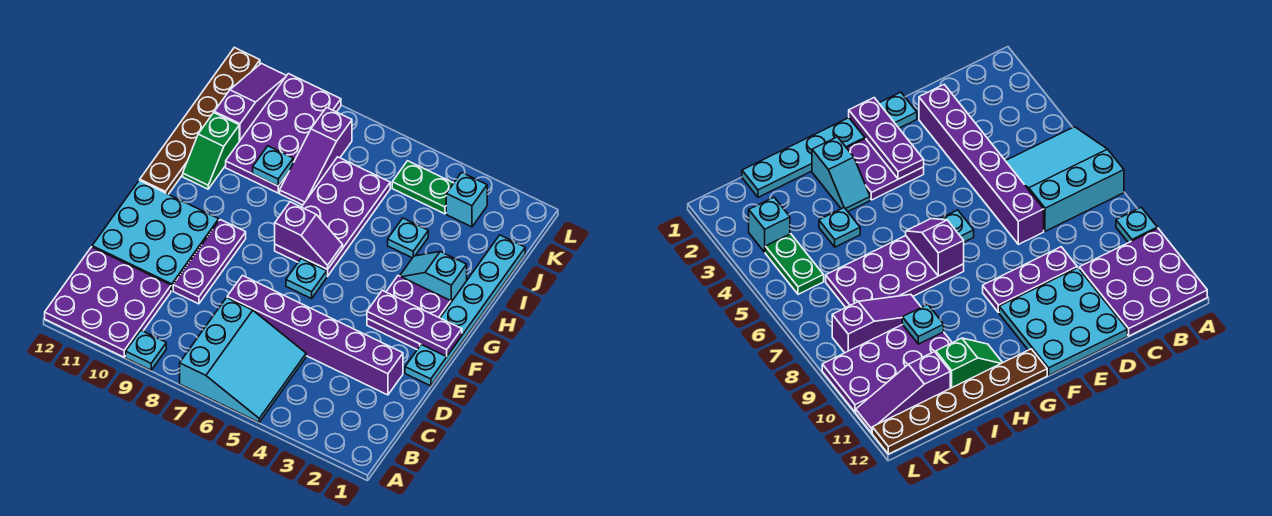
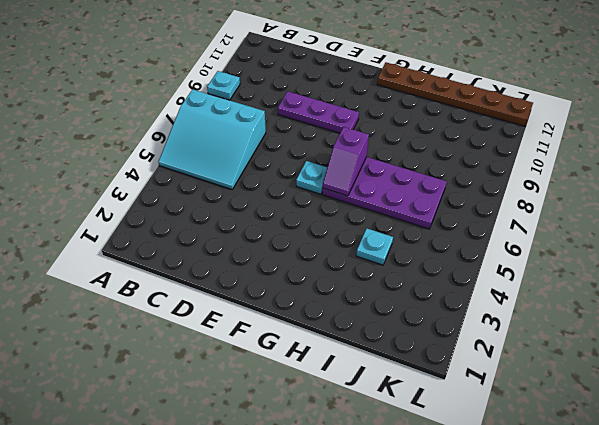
none -> purple plate A10:C12 level 1
none -> purple brick D2:D7 level 1
none -> cyan plate D10:F12 level 1

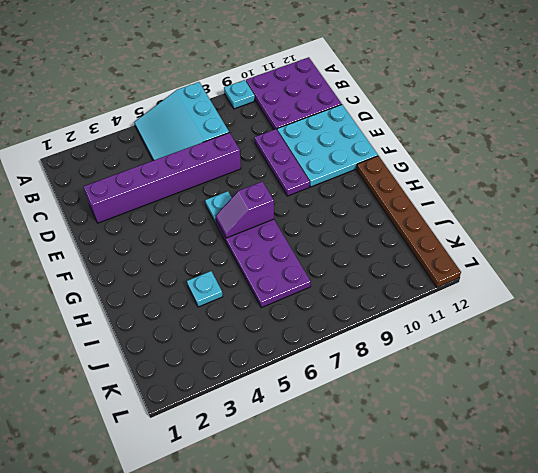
none -> cyan plate E1:J1 level 1
none -> purple plate F2:G3 level 1
none -> cyan slope H2:H3 level 1 top 2

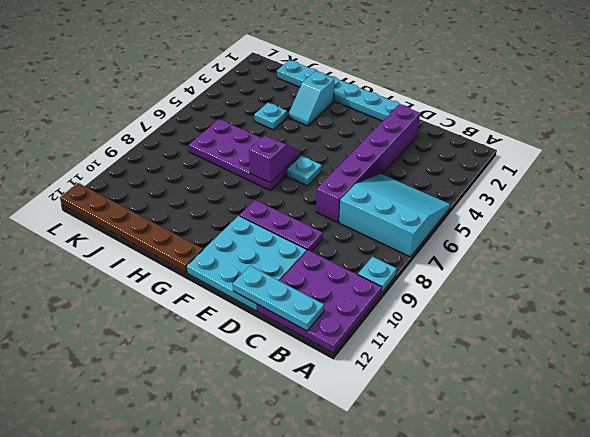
cyan plate B12:D12 level 2 -> none
none -> purple plate F2:G3 level 1
none -> green slope H11:I11 level 1 top I
none -> purple slope I8:K8 level 1 top K

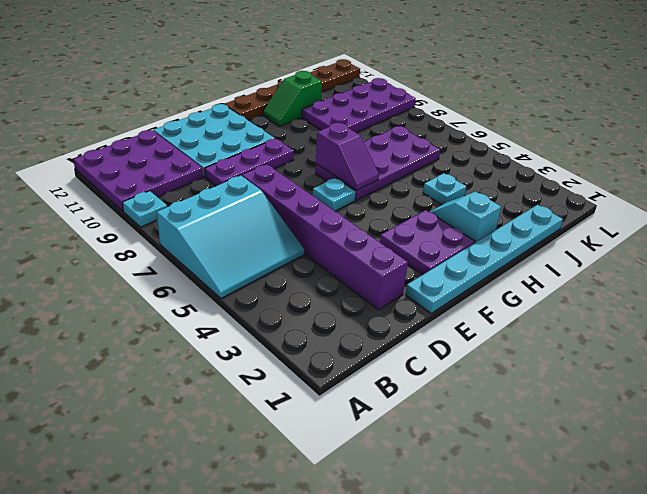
none -> purple slope I8:K8 level 1 top K
none -> purple slope J11:L11 level 1 top J
none -> cyan brick K3 level 1

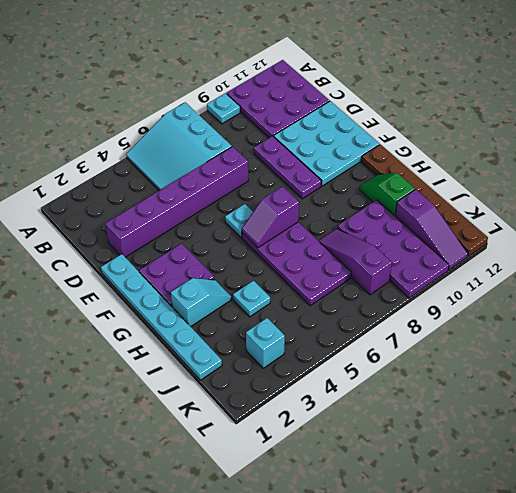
none -> green plate K4:K5 level 1
none -> purple plate F1:F3 level 2
none -> cyan plate I9 level 2

